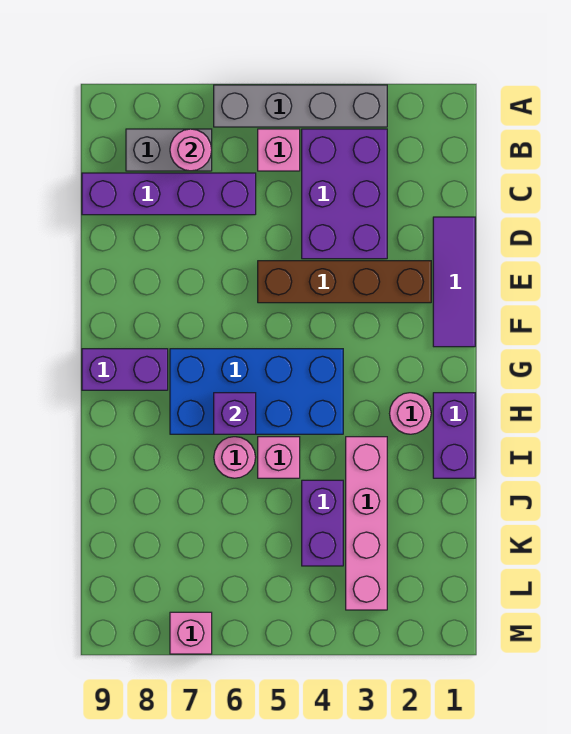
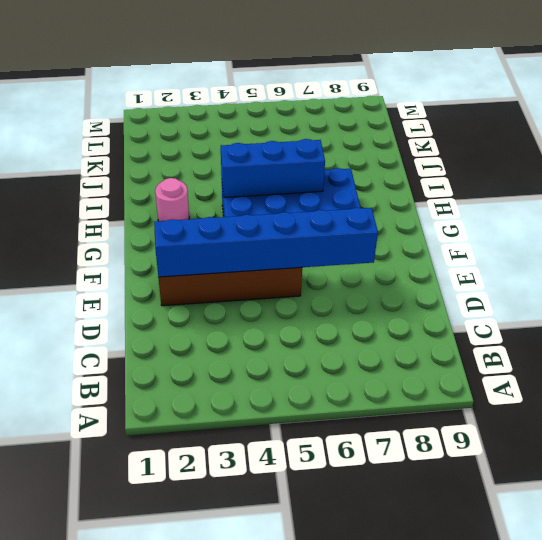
blue brick E2:E7 level 2 -> none
blue brick H4:H6 level 2 -> purple brick H6 level 2
none -> grey brick A3:A6 level 1
none -> purple brick B3:D4 level 1
none -> pink brick B5 level 1

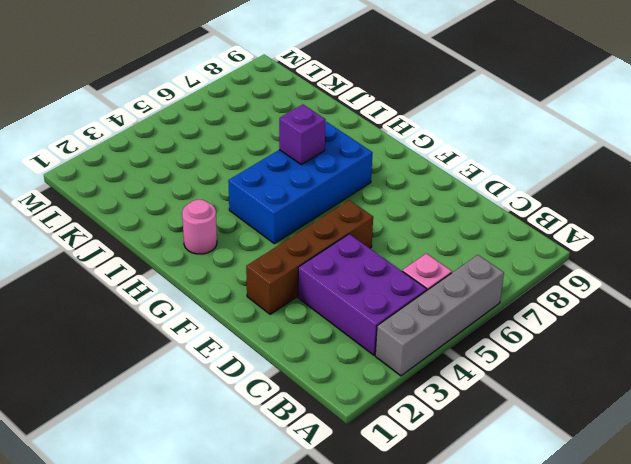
none -> grey brick B7:B8 level 1
none -> purple brick C6:C9 level 1
none -> purple tile D1:F1 level 1

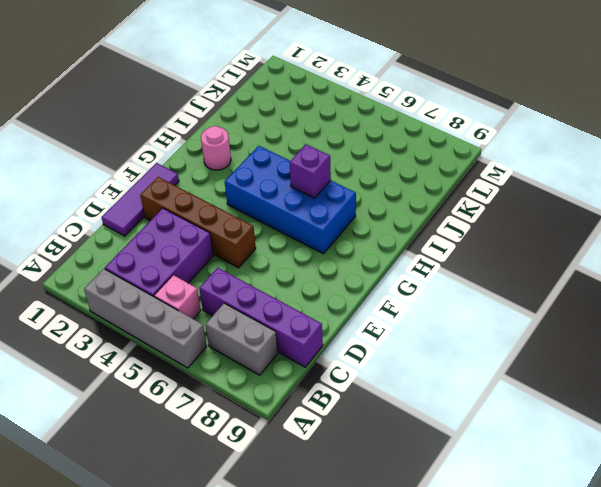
none -> purple brick G8:G9 level 1
none -> purple brick H1:I1 level 1
none -> pink brick I3:L3 level 1

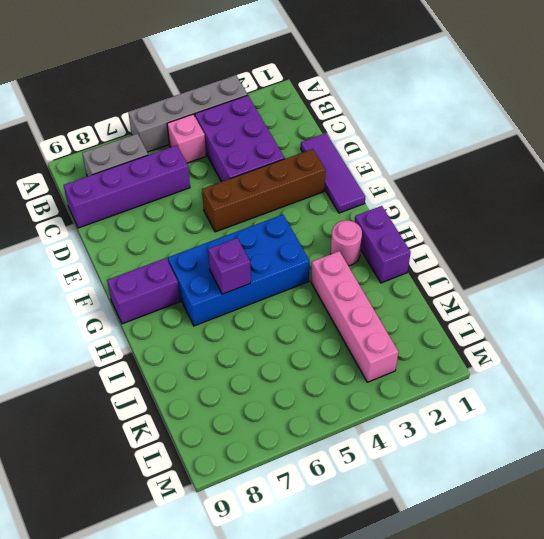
none -> pink brick I5 level 1
none -> pink round brick I6 level 1
none -> purple brick J4:K4 level 1

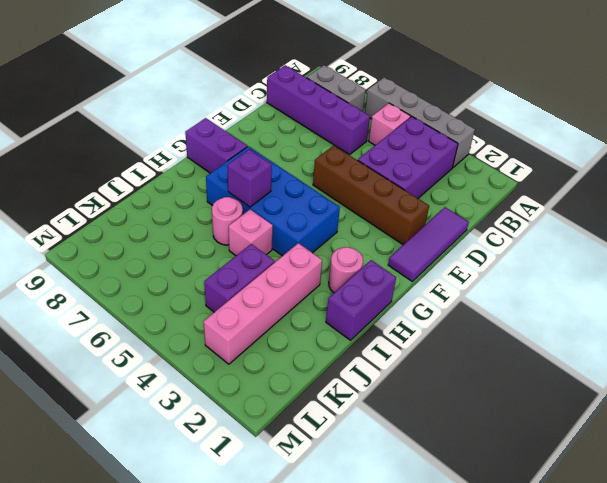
none -> pink brick M7 level 1
none -> pink round brick B7 level 2

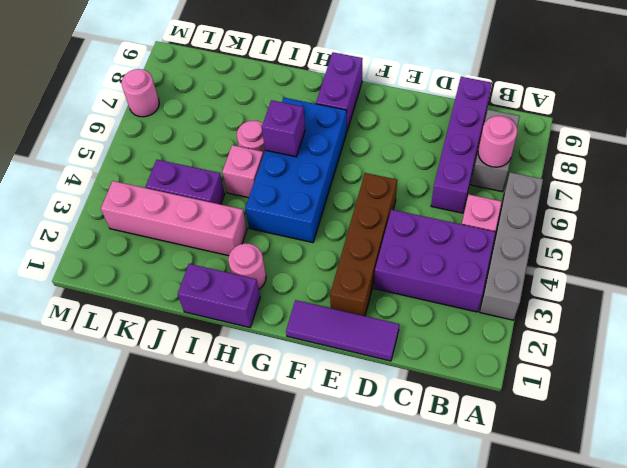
pink round brick M7 level 1 -> pink brick M7 level 1

